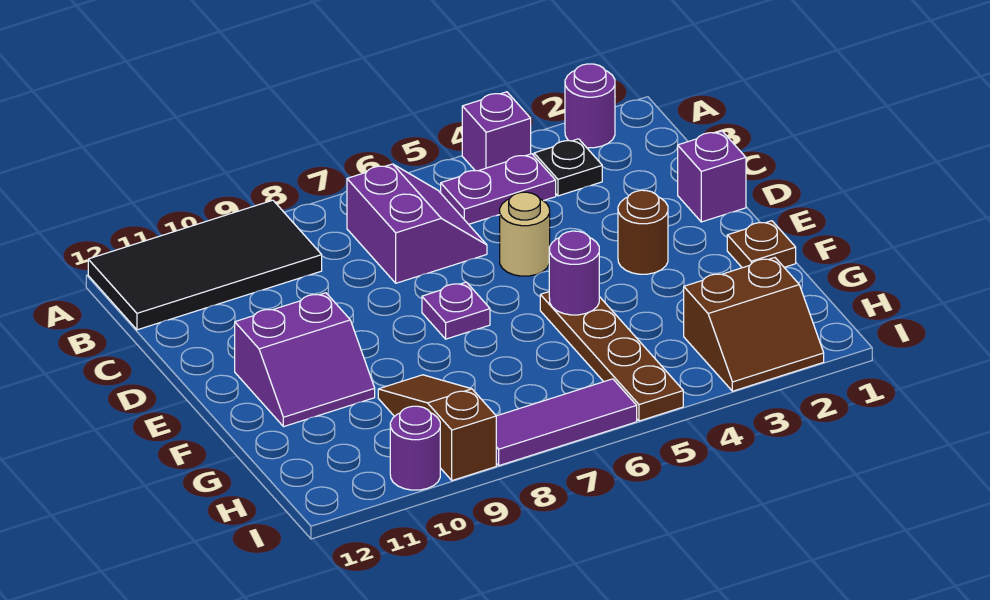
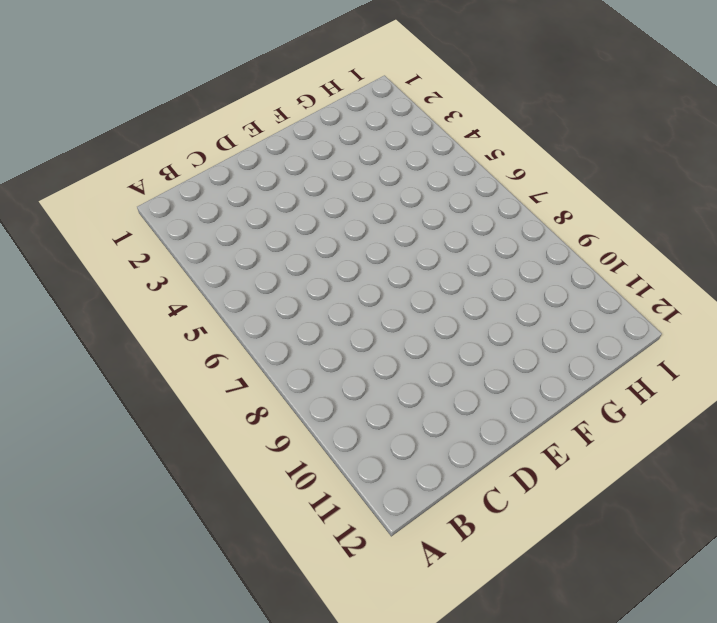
none -> purple round brick A2 level 1
none -> purple brick A4 level 1
none -> black tile A9:B12 level 1

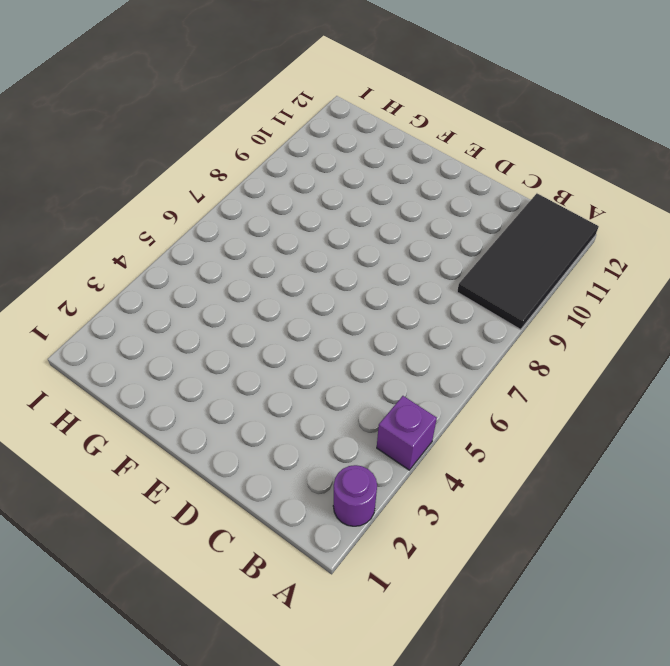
none -> black plate B3 level 1
none -> purple plate B4:B5 level 1
none -> purple slope B6:C7 level 1 top 7

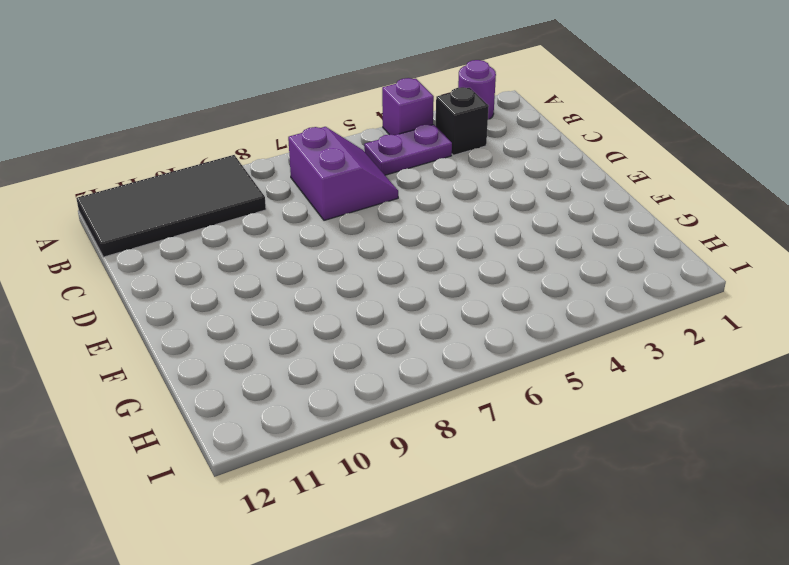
black brick B3 level 1 -> black plate B3 level 1
none -> purple brick D1 level 1
none -> tan round brick D5 level 1
none -> brown round brick E3 level 1

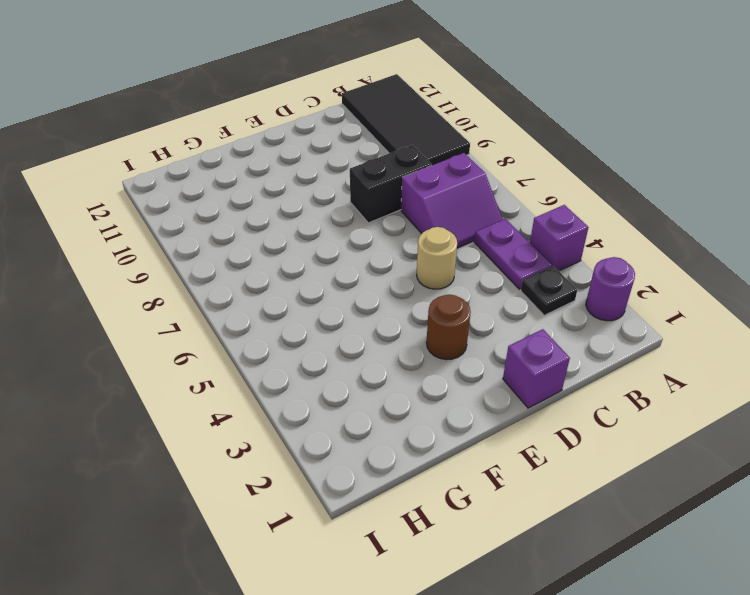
black brick C8:D8 level 1 -> none
none -> purple plate E7 level 1
none -> purple slope E10:F11 level 1 top E
none -> brown plate F1 level 1

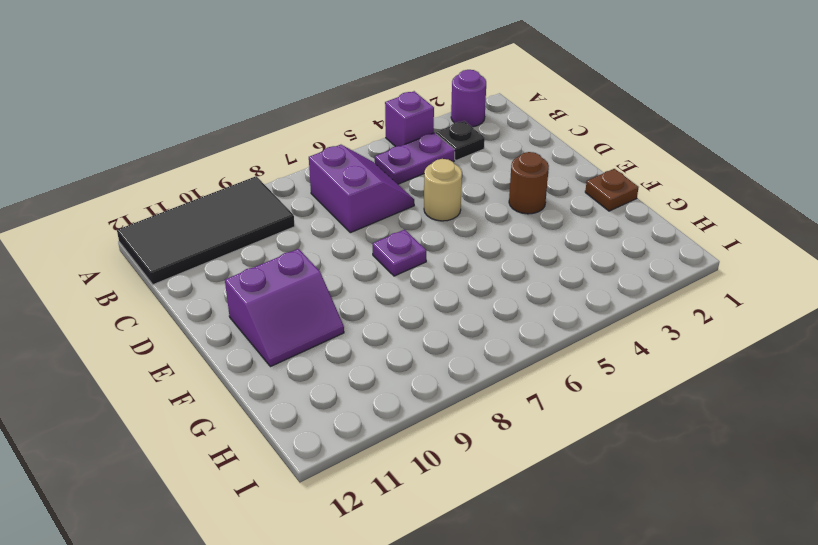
none -> purple brick D1 level 1
none -> brown plate F5:I5 level 1
none -> brown slope G9:I9 level 1 top I

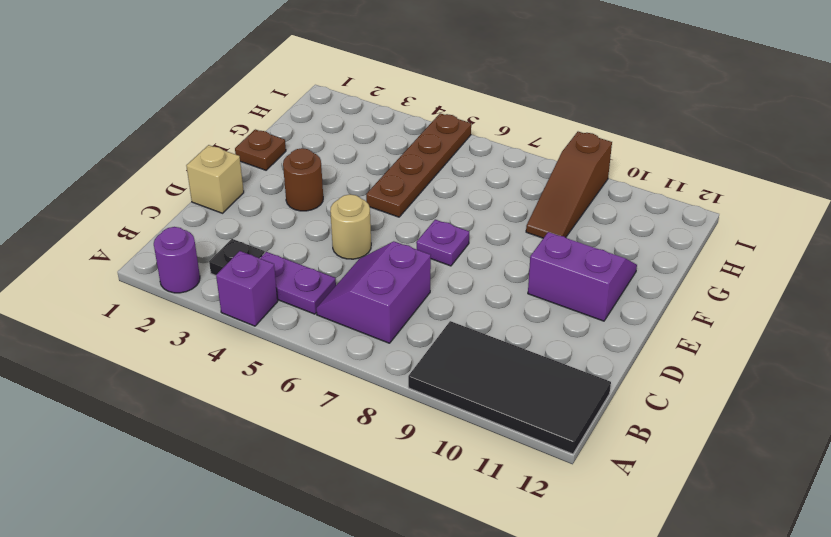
tan brick D1 level 1 -> purple brick D1 level 1
none -> brown slope H2:I3 level 1 top H
none -> purple tile I6:I8 level 1
none -> purple round brick I10 level 1

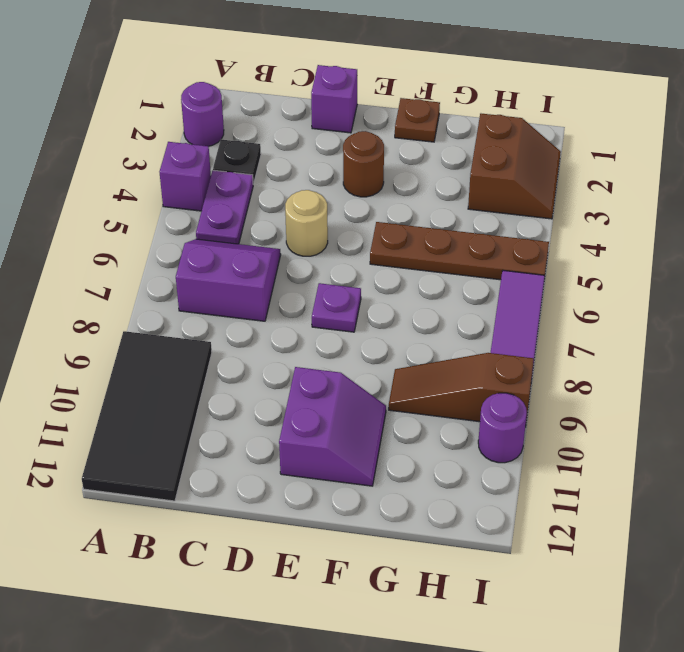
none -> purple round brick F5 level 2

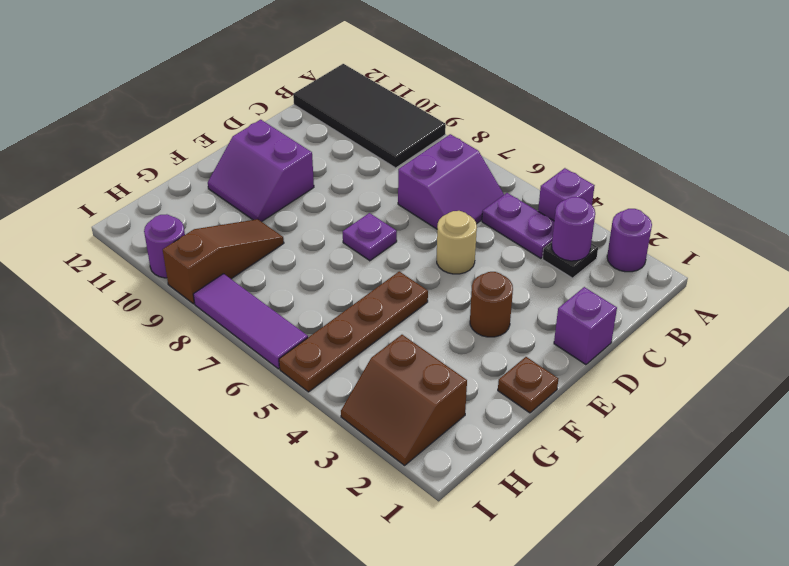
purple round brick B3 level 2 -> purple round brick F5 level 2

